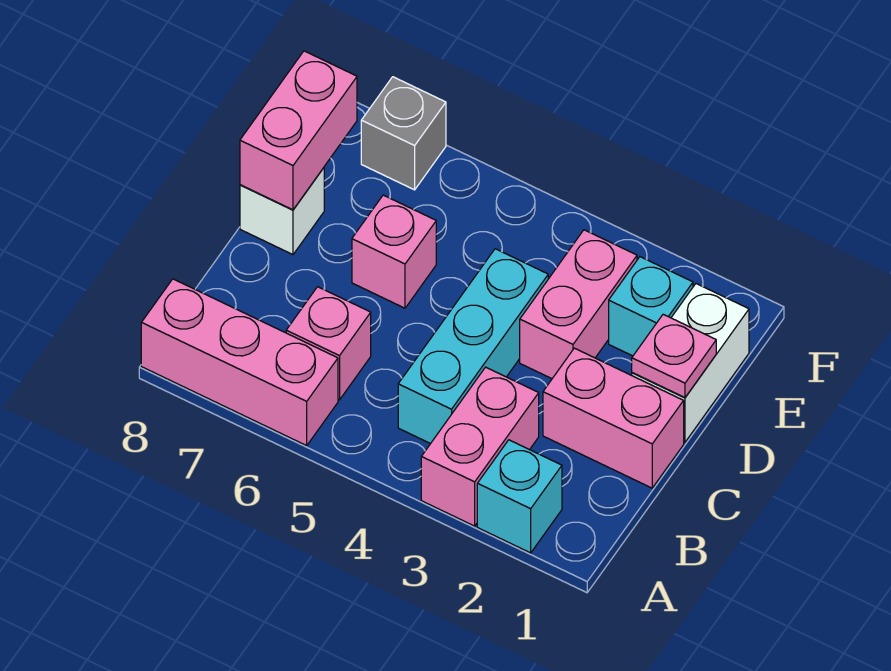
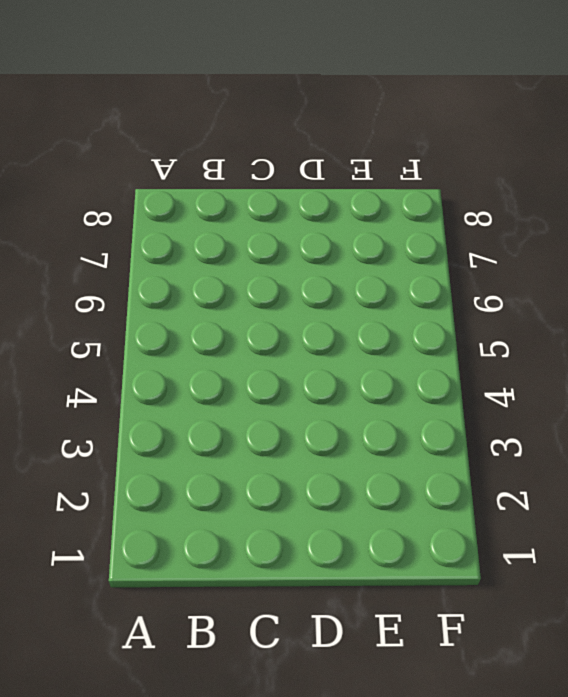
none -> cyan brick A2 level 1
none -> pink brick A3:B3 level 1
none -> pink brick A6:A8 level 1

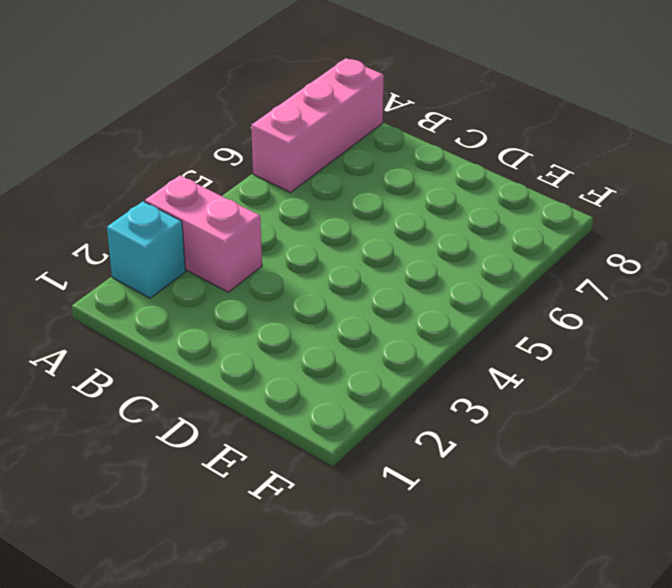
none -> cyan brick B4:D4 level 1
none -> pink brick B6 level 1
none -> pink brick C1:C2 level 1

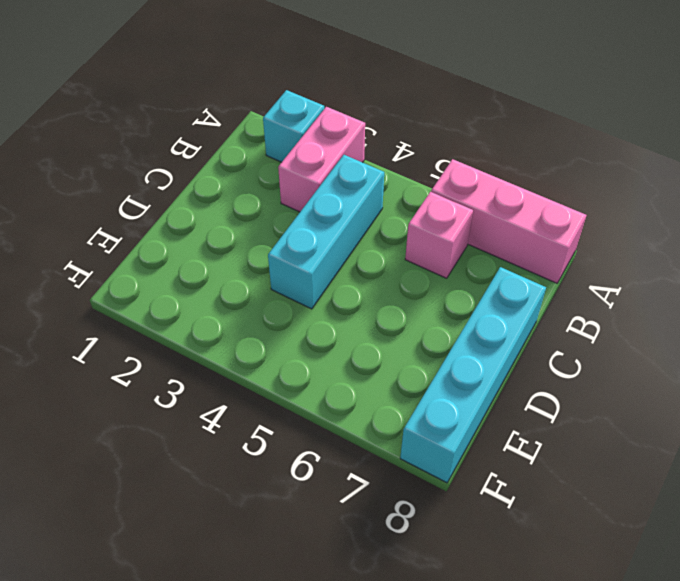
cyan brick C8:F8 level 1 -> white brick D8 level 1
none -> pink brick C1:C2 level 1
none -> white brick D1:E1 level 1
none -> pink brick D3:E3 level 1

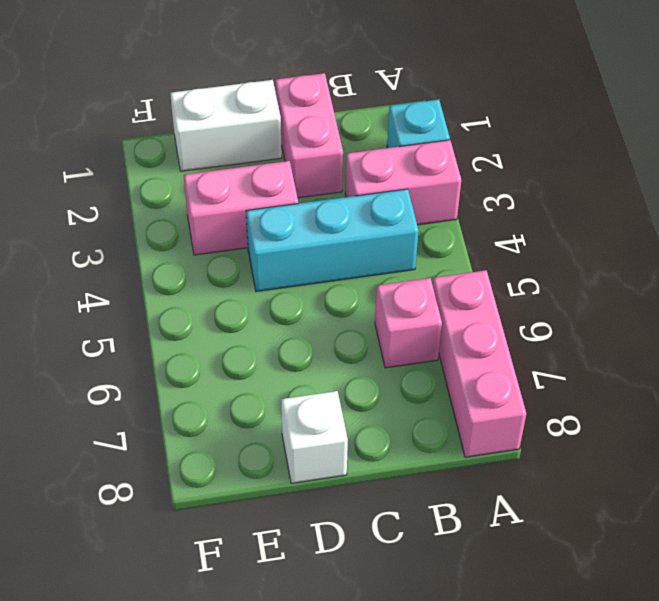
none -> pink brick D6 level 1
none -> cyan brick E2 level 1
none -> grey brick F7 level 1

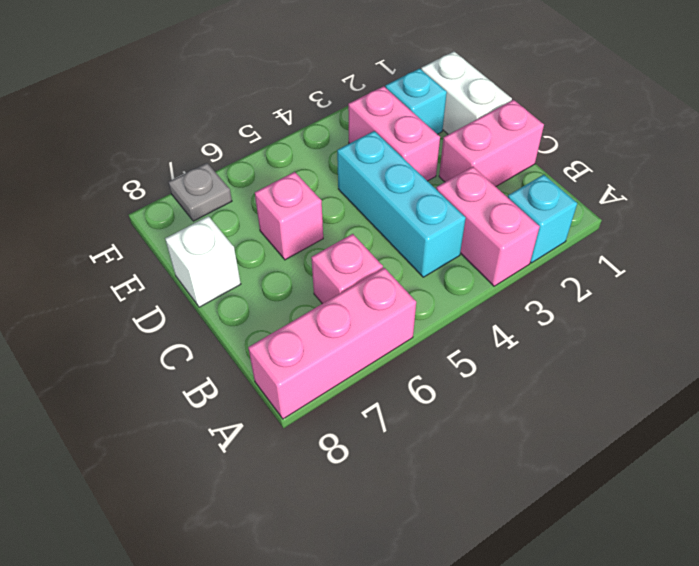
grey plate F7 level 1 -> grey brick F7 level 1
none -> pink plate D1 level 2
none -> pink brick D8:E8 level 2

